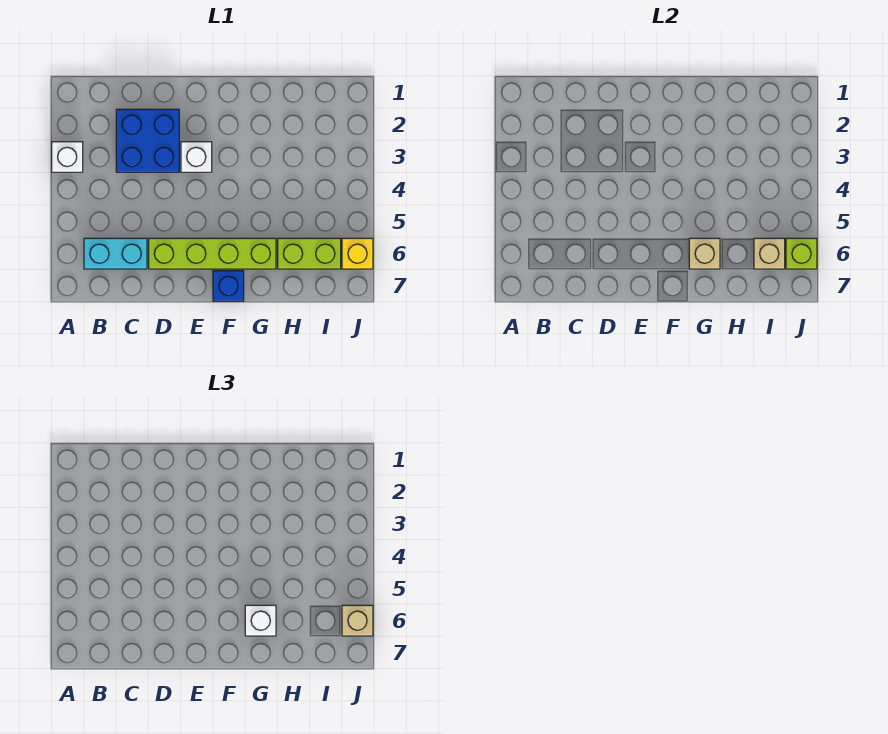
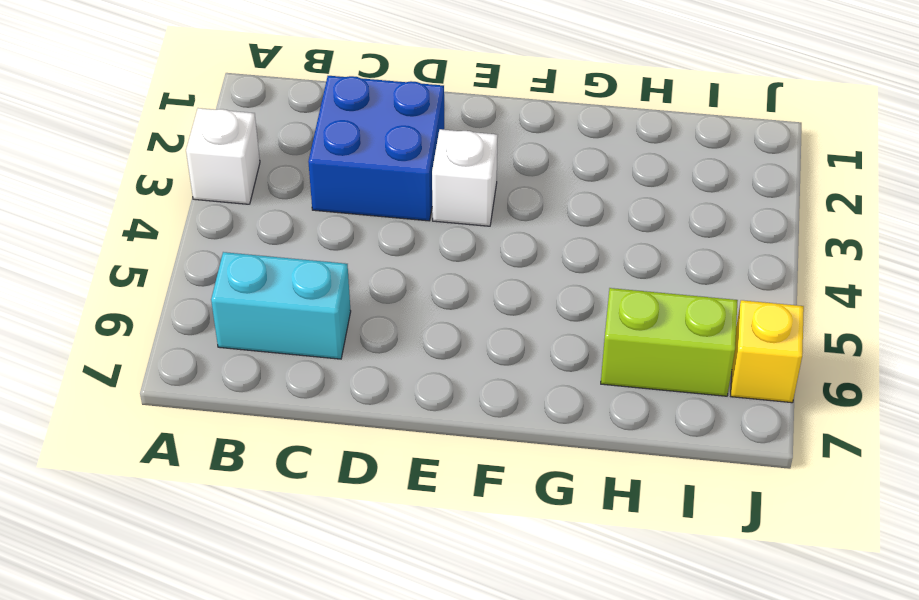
none -> lime brick D6:G6 level 1
none -> blue brick F7 level 1
none -> tan brick G6 level 2

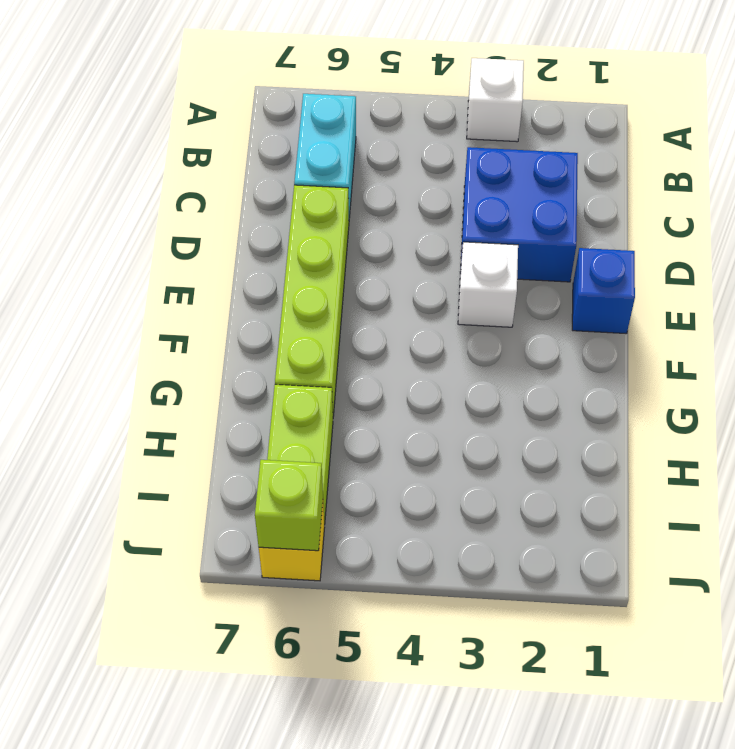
blue brick E1 level 1 -> blue brick F7 level 1
none -> tan brick G6 level 2
none -> tan brick I6 level 2
none -> white brick G6 level 3

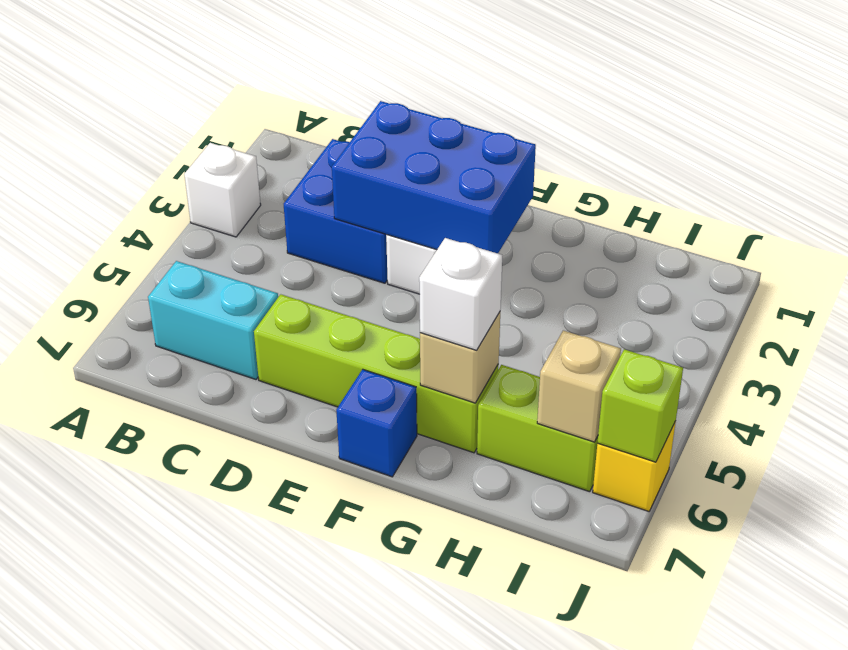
blue brick D2:F3 level 2 -> none
none -> tan brick J6 level 3

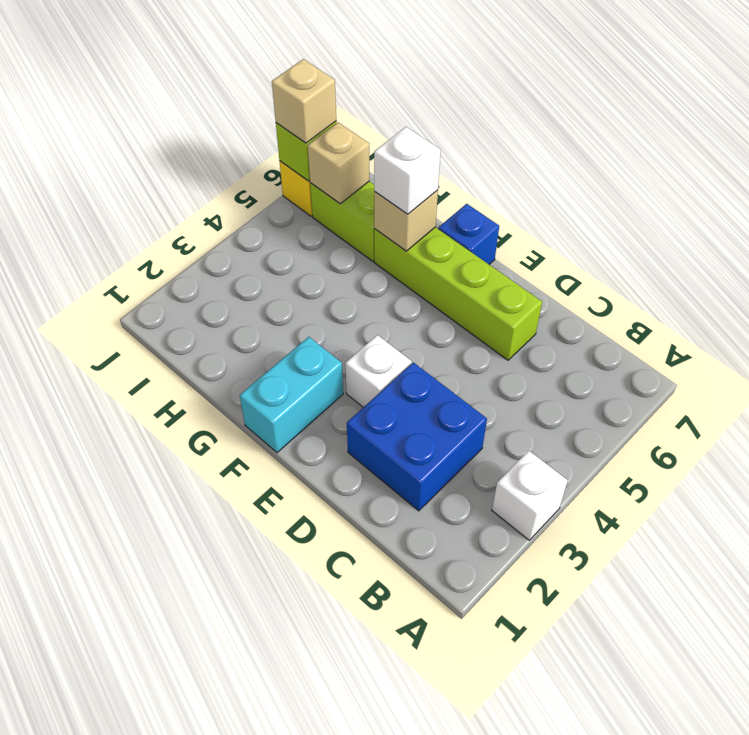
cyan brick F1:F2 level 1 -> cyan brick B6:C6 level 1

